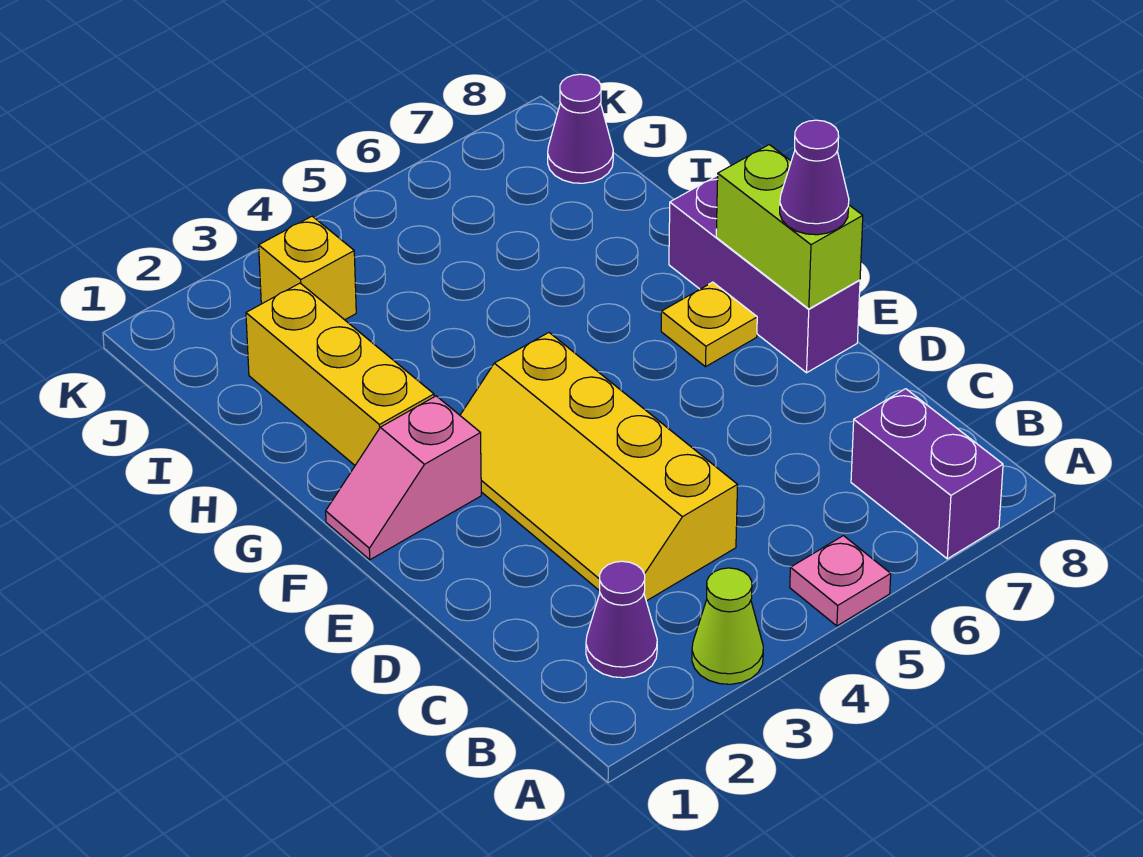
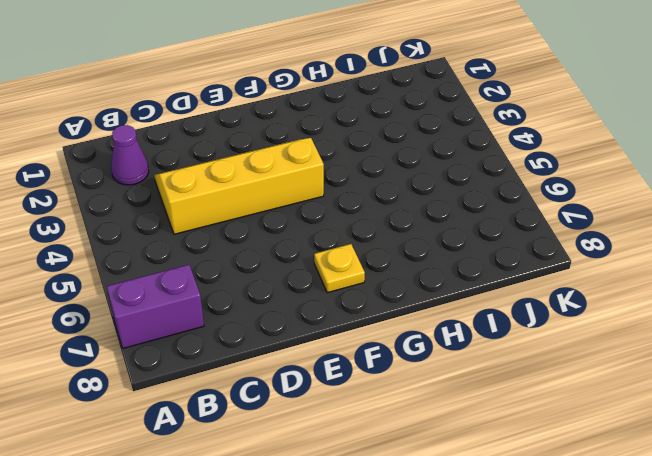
none -> lime cone A3 level 1
none -> pink plate A5 level 1
none -> purple brick E8:G8 level 1

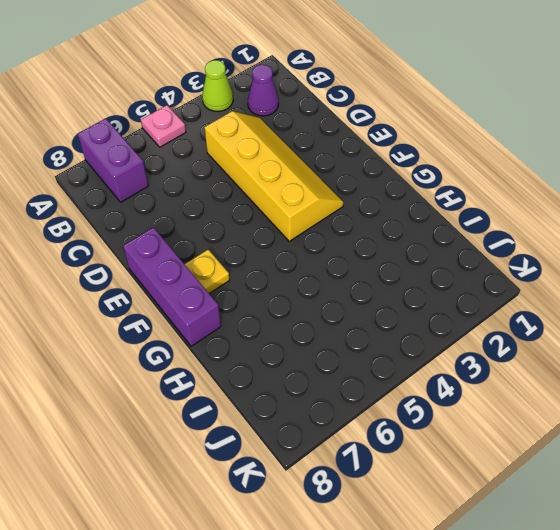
none -> pink slope F1:F2 level 1 top 2
none -> yellow brick G2:I2 level 1
none -> yellow brick J3 level 1

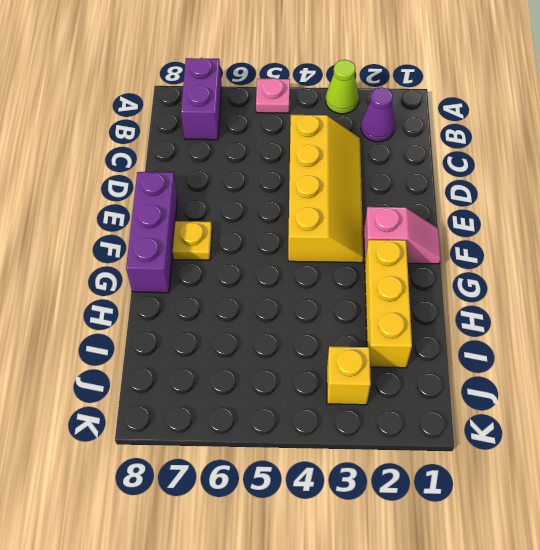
none -> purple cone J8 level 1
none -> lime brick E8:F8 level 2
none -> purple cone E8 level 3

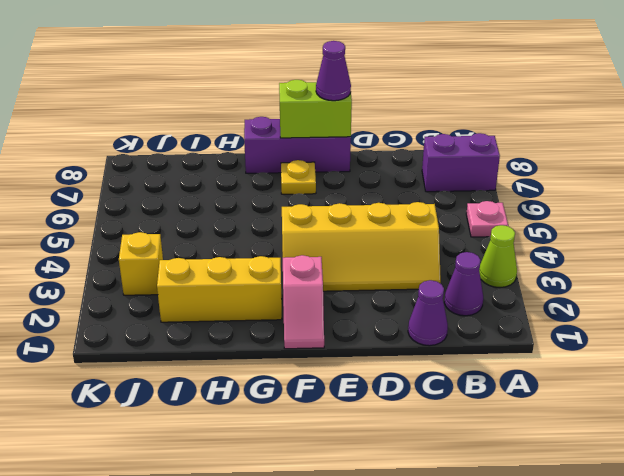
purple cone C1 level 1 -> purple cone J8 level 1

